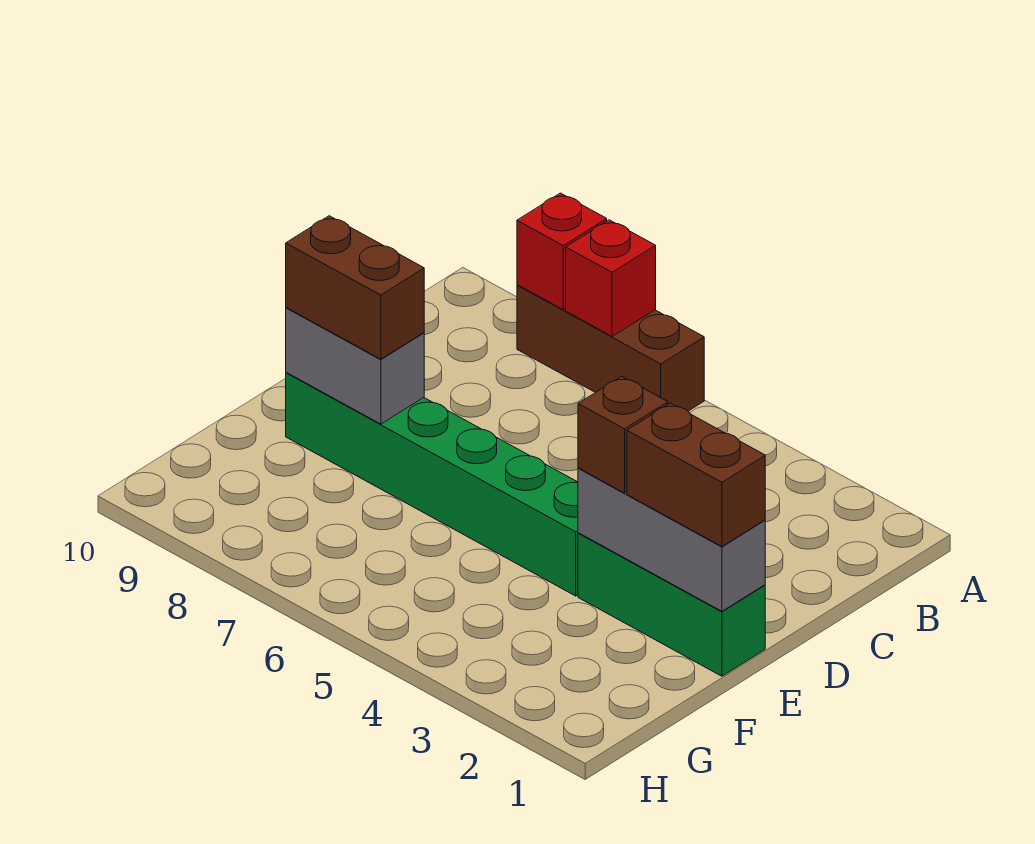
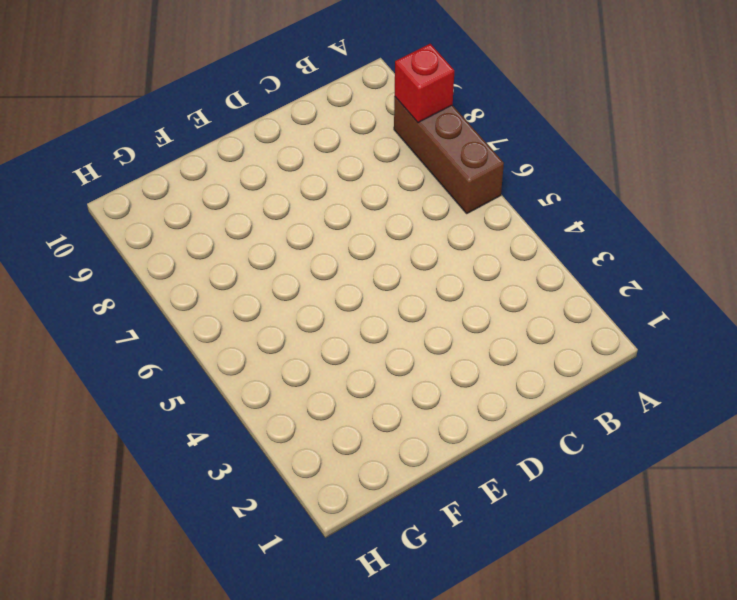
none -> green brick E1:E3 level 1
none -> green brick E4:E9 level 1

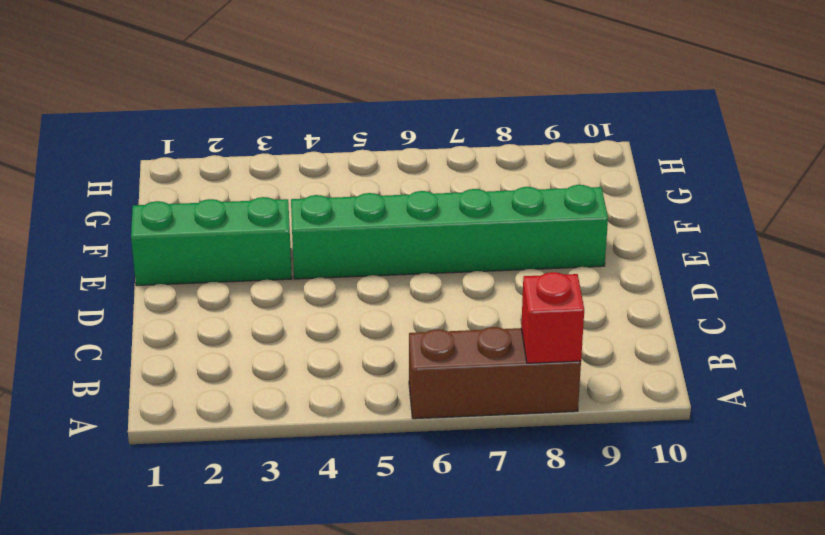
none -> red brick A7 level 2
none -> grey brick E1:E3 level 2

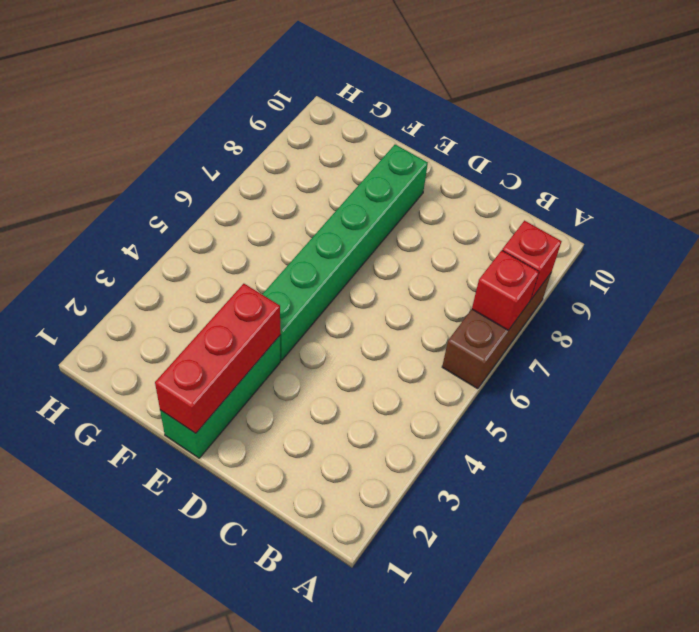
red brick E1:E3 level 2 -> grey brick E1:E3 level 2
none -> grey brick E8:E9 level 2
none -> brown brick E1:E2 level 3

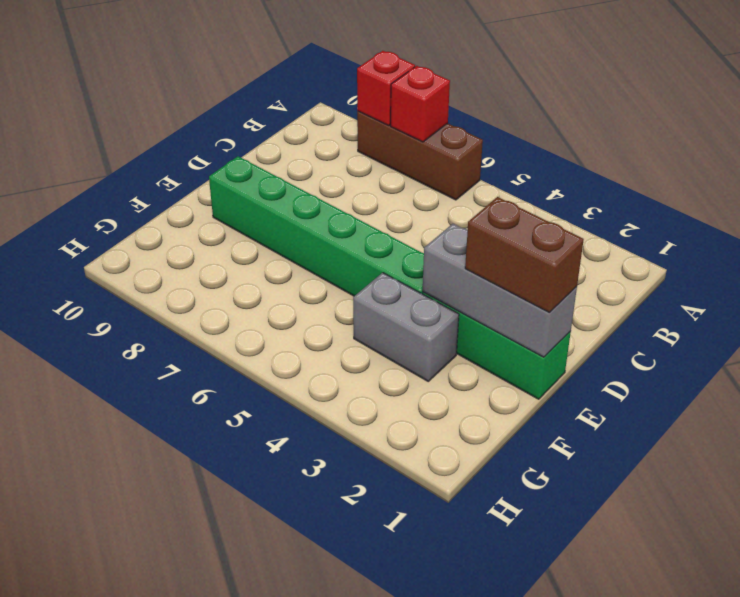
grey brick F3:F4 level 1 -> grey brick E8:E9 level 2
none -> brown brick E3 level 3
none -> brown brick E8:E9 level 3

